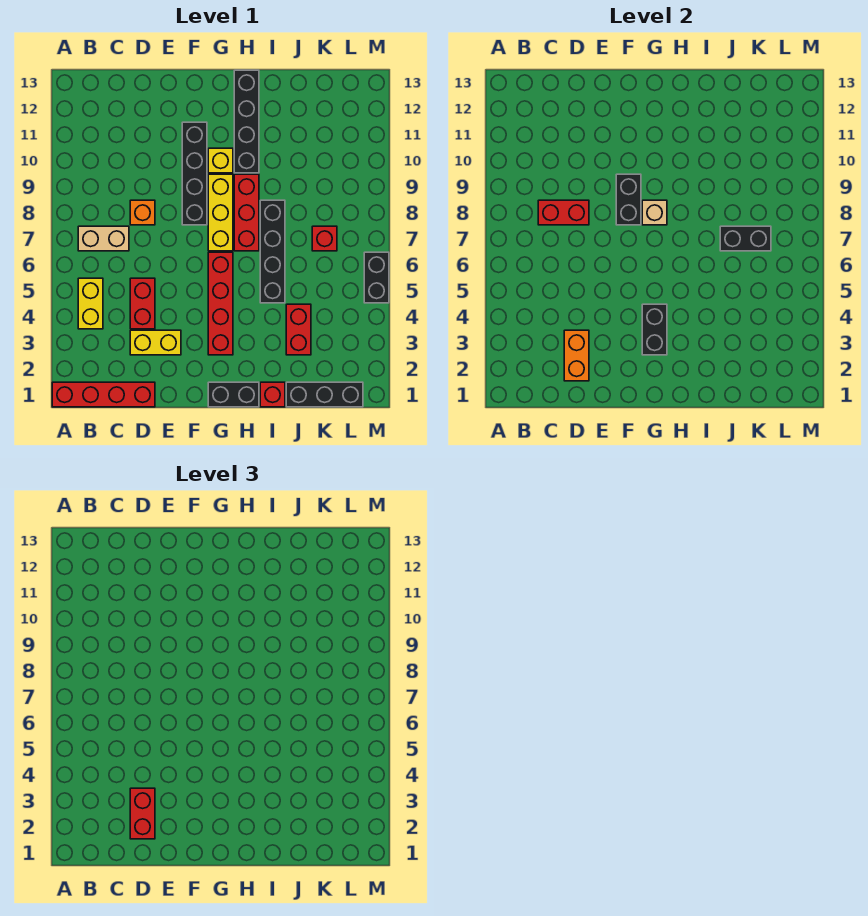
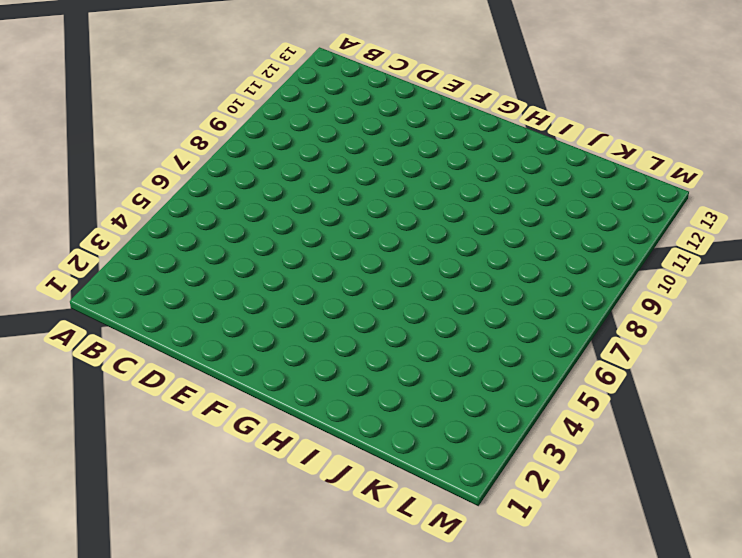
none -> red brick A1:D1 level 1
none -> yellow brick B4:B5 level 1
none -> tan brick B7:C7 level 1

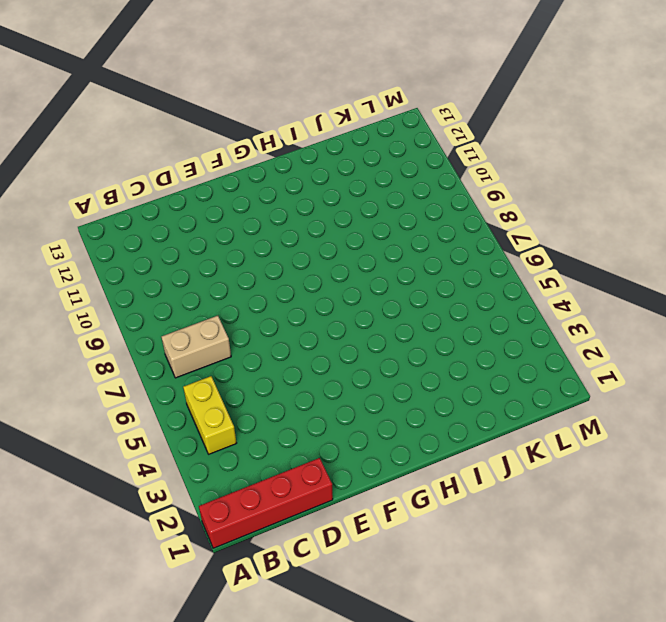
none -> yellow brick D3:E3 level 1
none -> red brick D4:D5 level 1
none -> orange brick D8 level 1

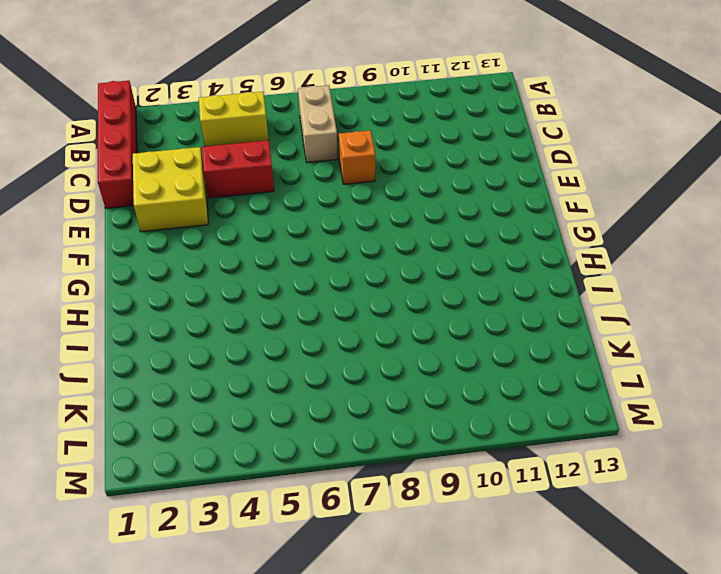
yellow brick D2:E3 level 1 -> yellow brick D3:E3 level 1
none -> black brick F8:F11 level 1
none -> black brick G1:H1 level 1
none -> red brick G3:G6 level 1

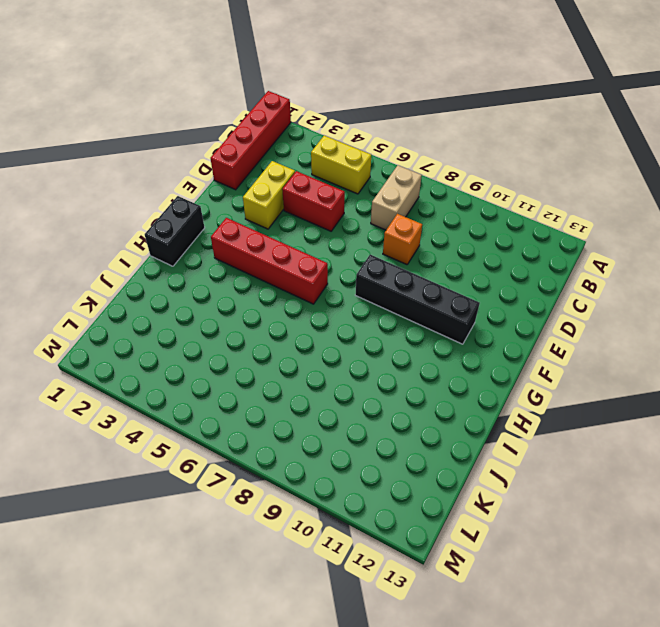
none -> yellow brick G7:G9 level 1
none -> yellow brick G10 level 1
none -> red brick H7:H9 level 1

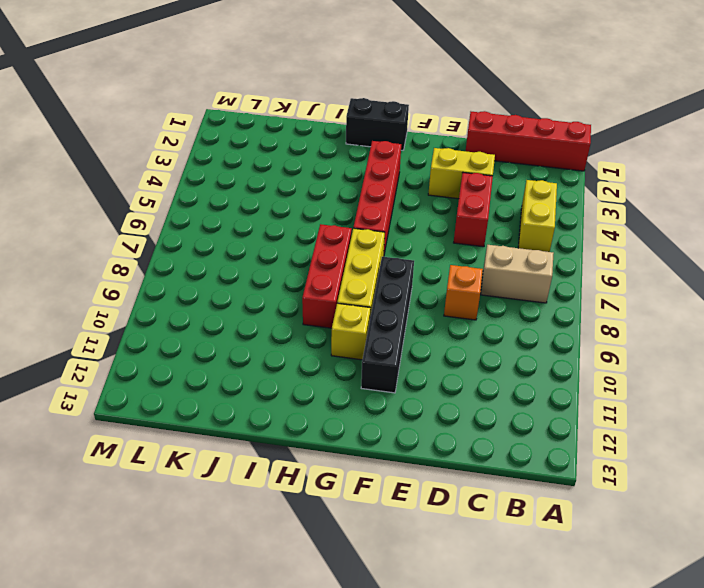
none -> black brick H10:H13 level 1
none -> red brick I1 level 1
none -> black brick I5:I8 level 1

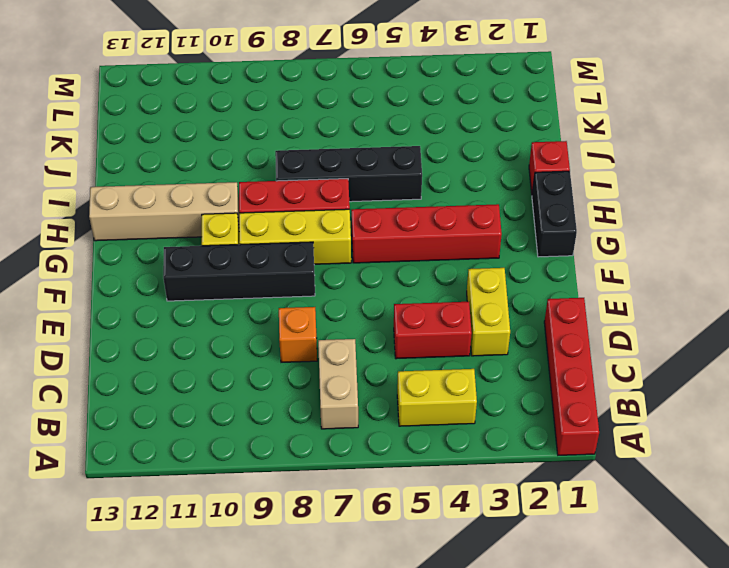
tan brick H10:H13 level 1 -> black brick H10:H13 level 1
none -> black brick J1:L1 level 1
none -> red brick J3:J4 level 1
none -> red brick K7 level 1

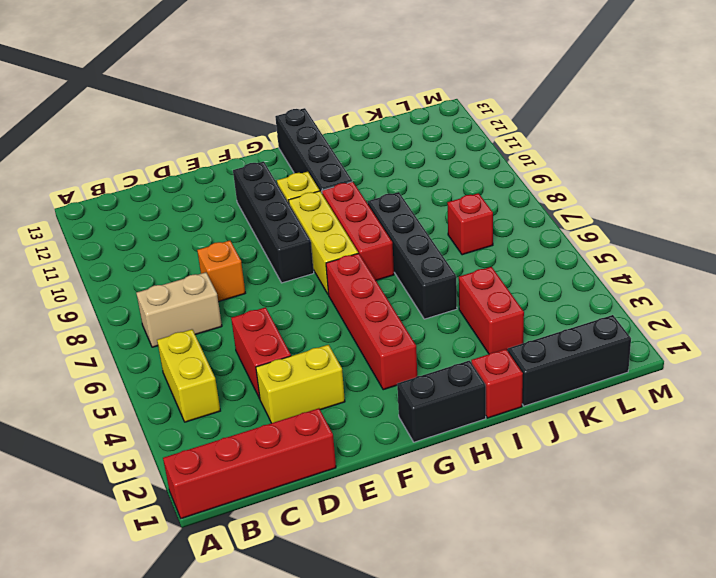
none -> black brick M5:M6 level 1
none -> red brick C8:D8 level 2
none -> orange brick D2:D3 level 2

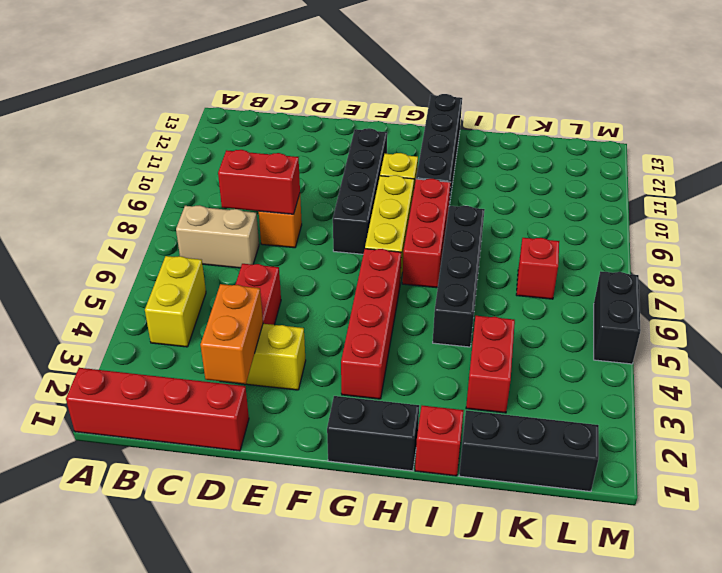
none -> black brick F8:F9 level 2
none -> black brick G3:G4 level 2
none -> tan brick G8 level 2

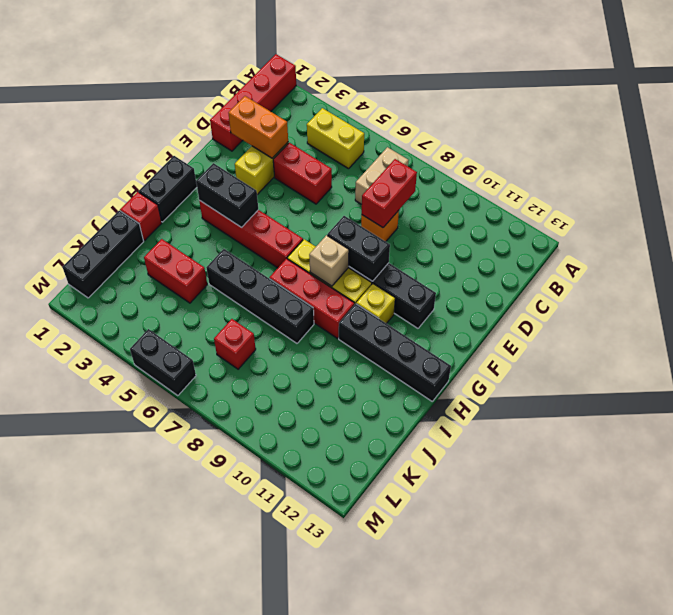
none -> black brick J7:K7 level 2
none -> red brick D2:D3 level 3

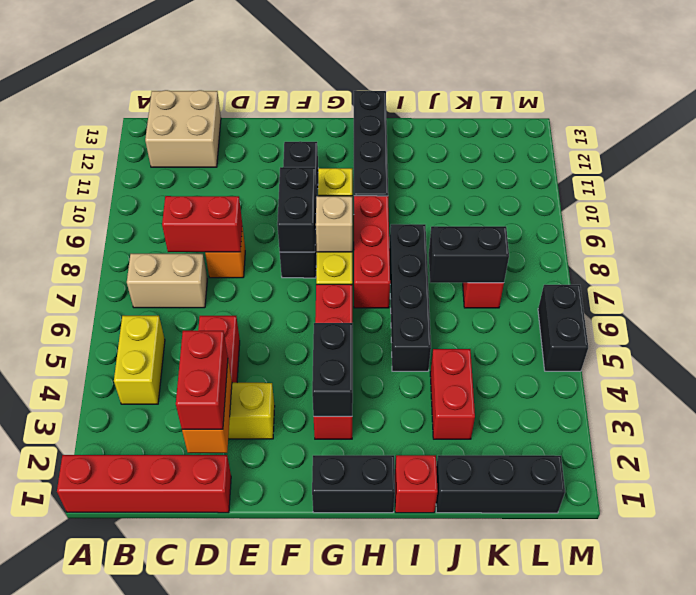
tan brick B12:C13 level 1 -> none

